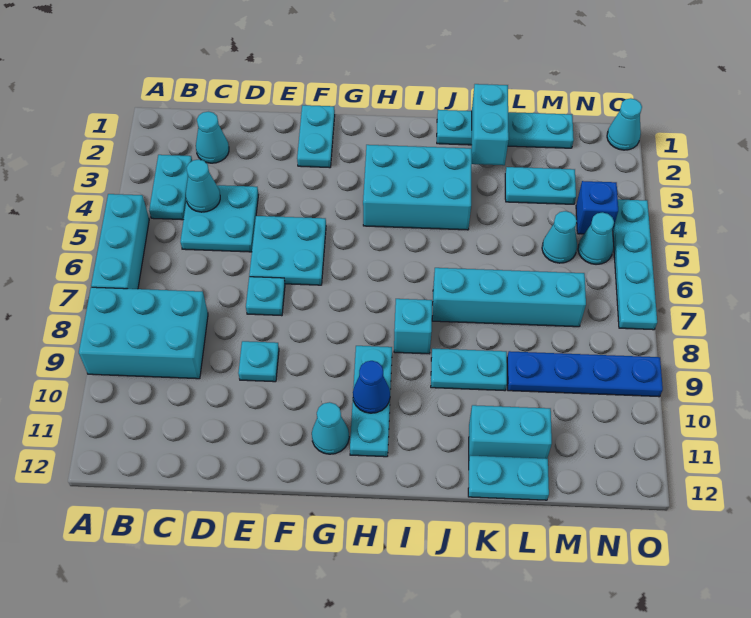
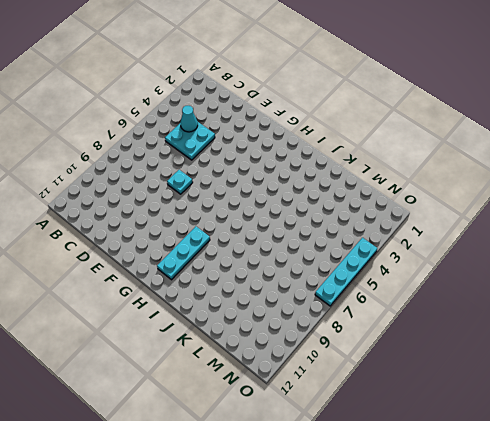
none -> cyan brick A5:A7 level 1
none -> cyan brick A8:C9 level 1
none -> cyan plate B3:B4 level 1

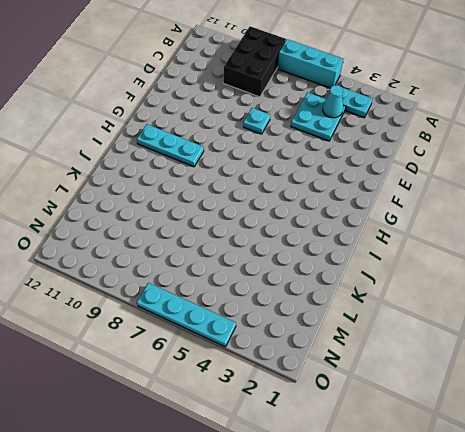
black brick A8:C9 level 1 -> cyan brick A8:C9 level 1
none -> cyan cone C2 level 1
none -> cyan plate E5:F6 level 1
none -> cyan plate E9 level 1

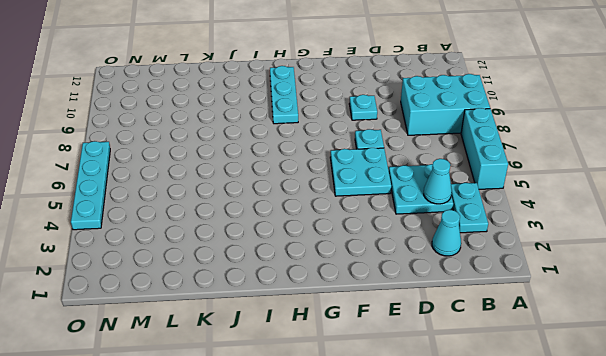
none -> cyan plate F1:F2 level 1
none -> cyan cone G11 level 1
none -> cyan brick H3:J4 level 1

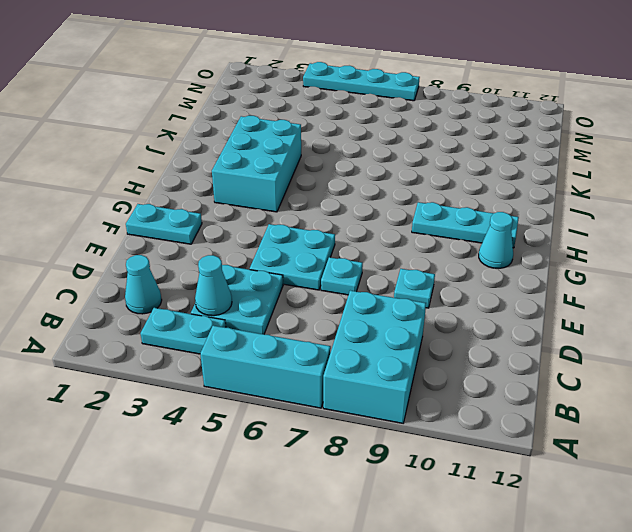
none -> cyan brick I8 level 1
none -> cyan plate J1:M1 level 1
none -> cyan brick J7:M7 level 1

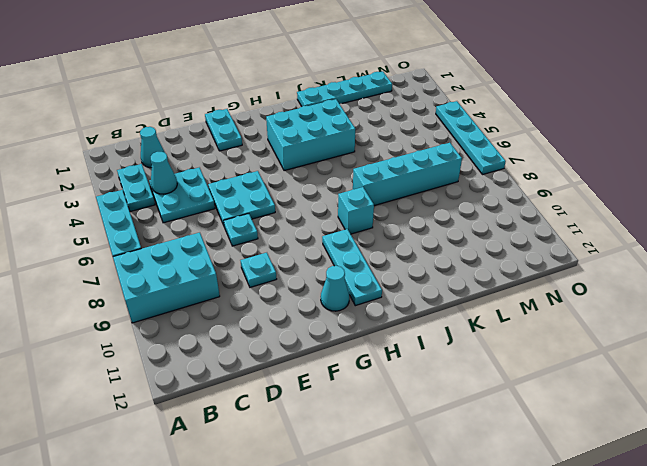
none -> cyan plate J9:K9 level 1
none -> cyan brick K11:L11 level 1
none -> cyan plate K12:L12 level 1

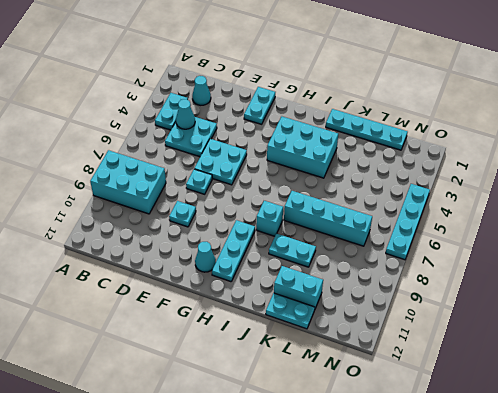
none -> cyan brick A5:A7 level 1
none -> cyan plate L3:M3 level 1
none -> blue plate L9:O9 level 1

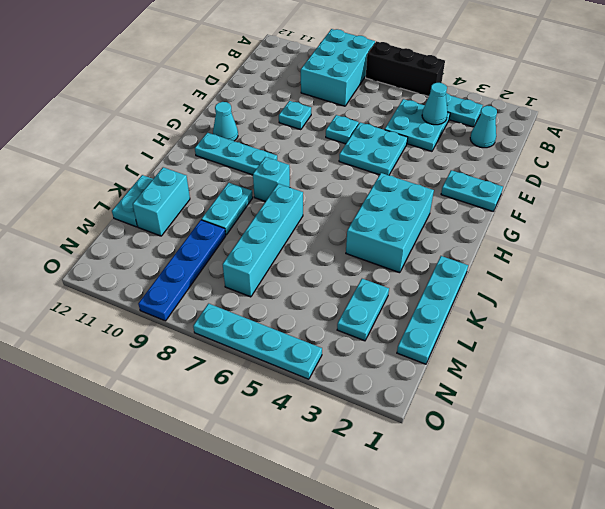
black brick A5:A7 level 1 -> cyan brick A5:A7 level 1
none -> cyan cone M5 level 1
none -> blue brick N4 level 1
none -> cyan cone N5 level 1

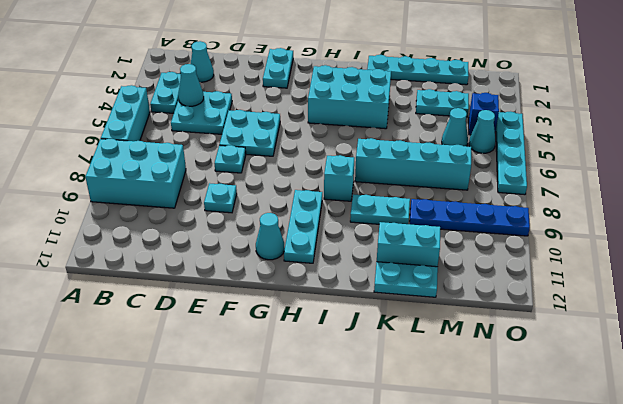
none -> cyan cone O1 level 1
none -> blue cone H10 level 2
none -> cyan brick K1:K2 level 2

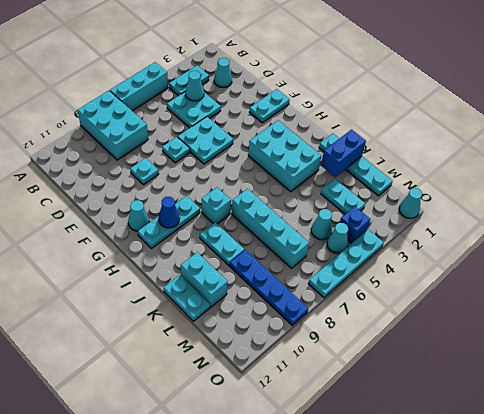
blue brick K1:K2 level 2 -> cyan brick K1:K2 level 2

